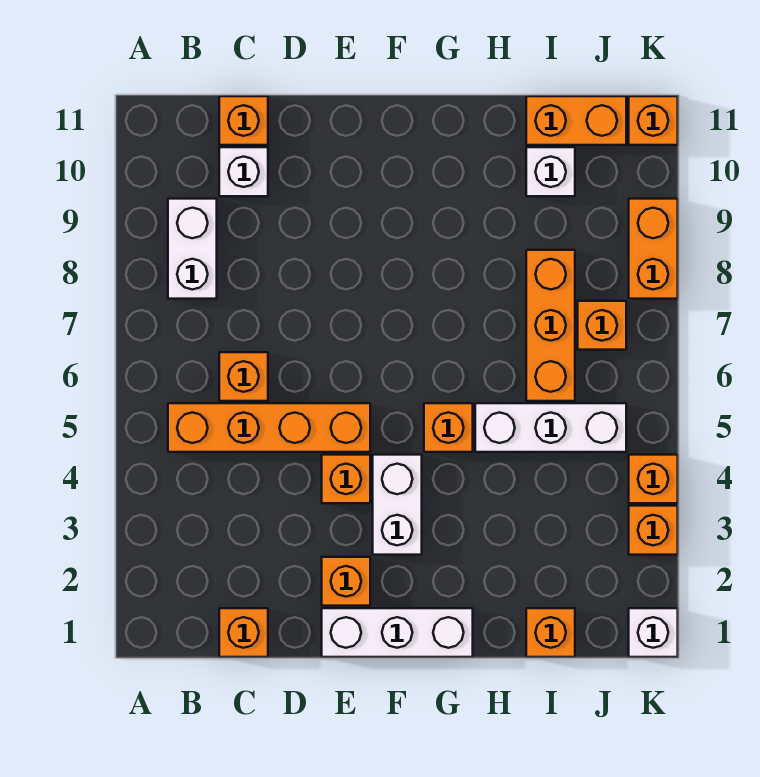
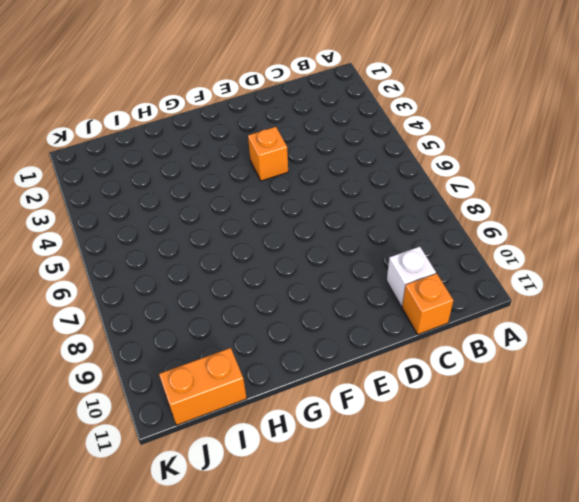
none -> orange brick B5:E5 level 1
none -> white brick B8:B9 level 1
none -> orange brick C1 level 1

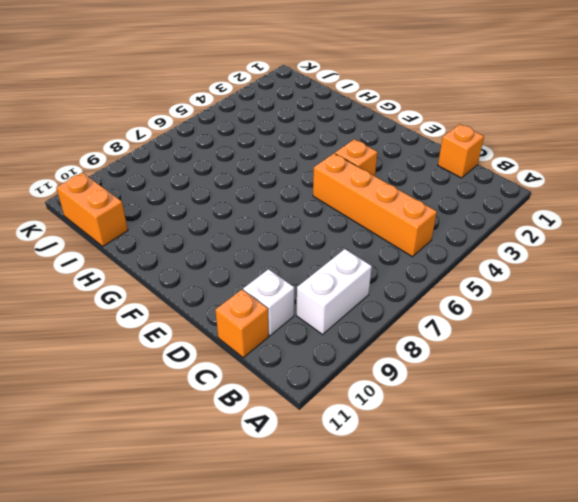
none -> orange brick C6 level 1
none -> white brick E1:G1 level 1
none -> orange brick E2 level 1

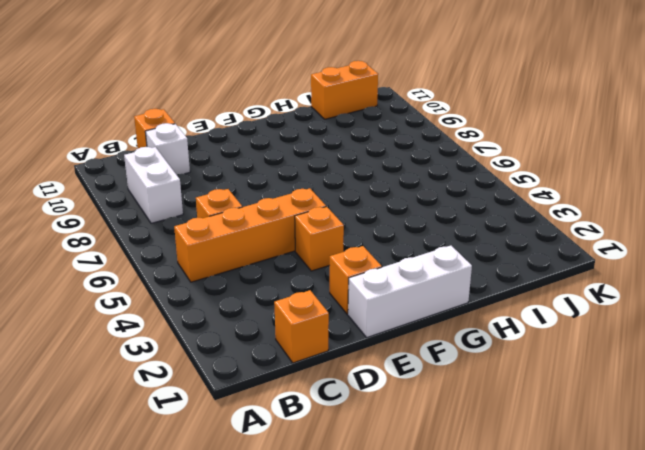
none -> white brick F3:F4 level 1
none -> orange brick G5 level 1
none -> white brick H5:J5 level 1

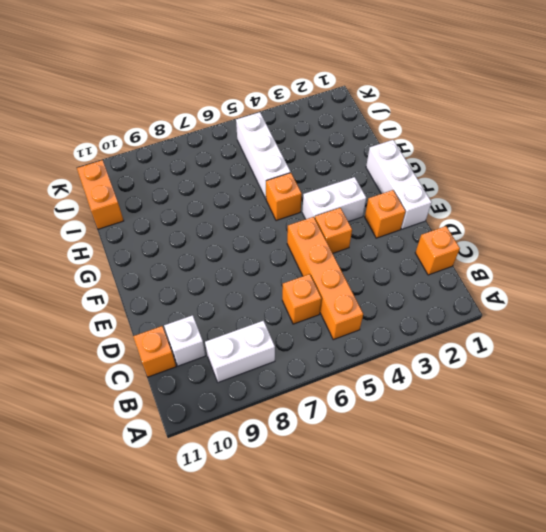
none -> orange brick I1 level 1
none -> orange brick I6:I8 level 1
none -> white brick I10 level 1

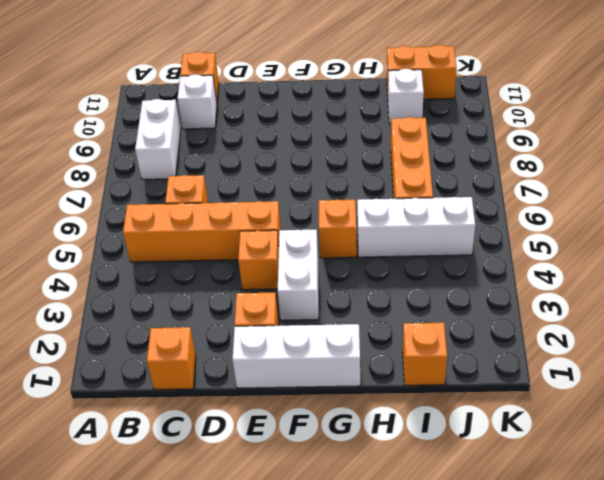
none -> orange brick J7 level 1
none -> white brick K1 level 1
none -> orange brick K3 level 1

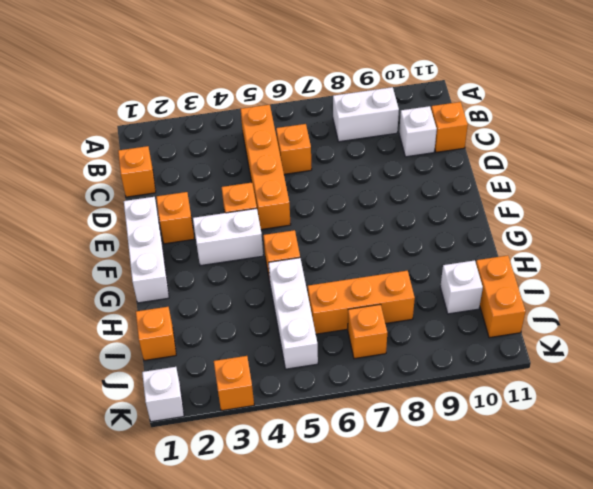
none -> orange brick K4 level 1
none -> orange brick K8:K9 level 1
none -> orange brick K11 level 1

